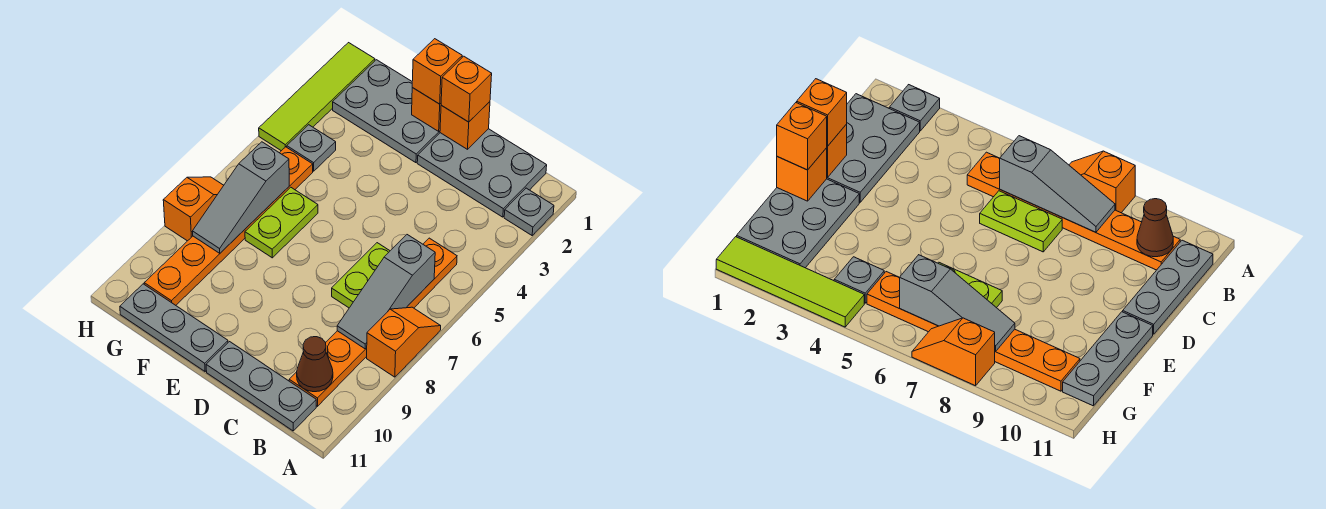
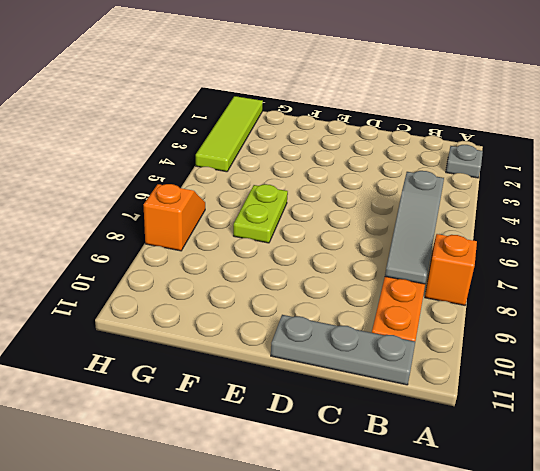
none -> grey plate B1:D2 level 1
none -> lime plate C6:C7 level 1
none -> grey plate E1:G2 level 1

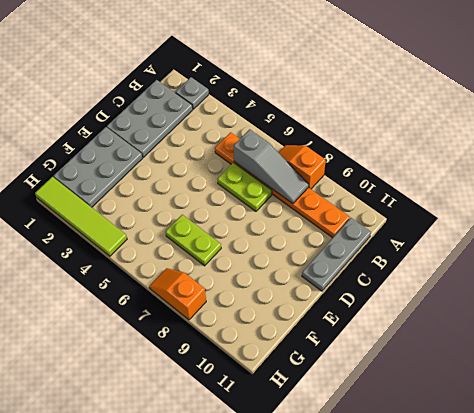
none -> grey plate E11:G11 level 1
none -> grey plate G4 level 1
none -> orange plate G5:G10 level 1

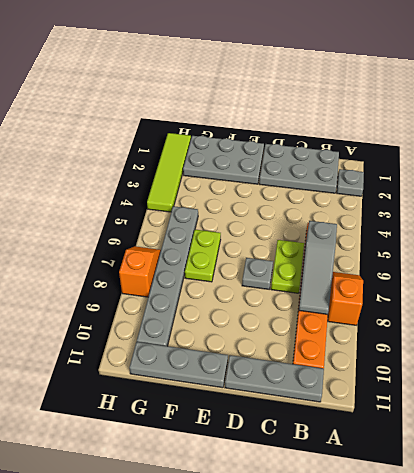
grey plate D7 level 1 -> grey plate G4 level 1
grey plate G5:G10 level 1 -> orange plate G5:G10 level 1
none -> brown cone B10 level 2
none -> orange brick D1 level 2
none -> orange brick E1 level 2

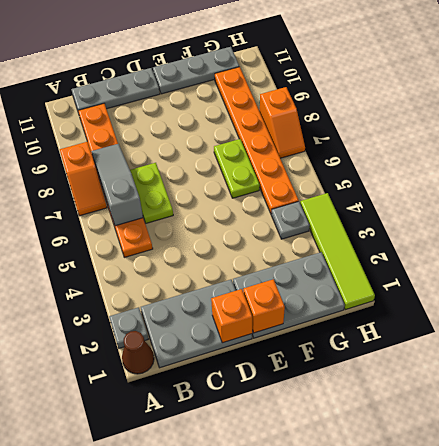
brown cone A1 level 1 -> brown cone B10 level 2
none -> grey slope G6:G8 level 2 top 6
none -> orange brick D1 level 3
none -> orange brick E1 level 3

